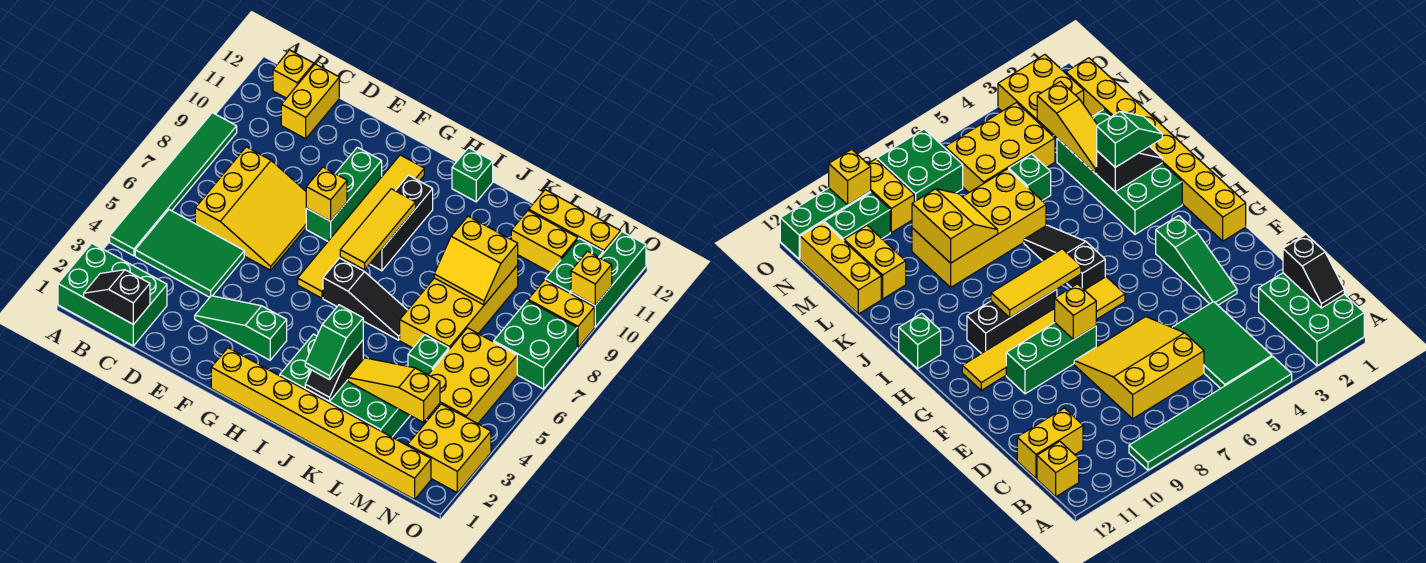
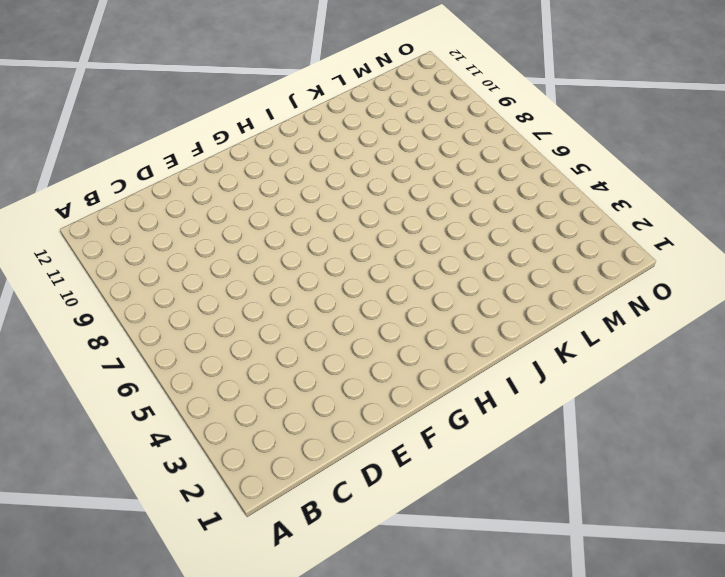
none -> green brick A1:C2 level 1
none -> green tile A4:A9 level 1
none -> green tile B4:D5 level 1
none -> yellow brick B12 level 1

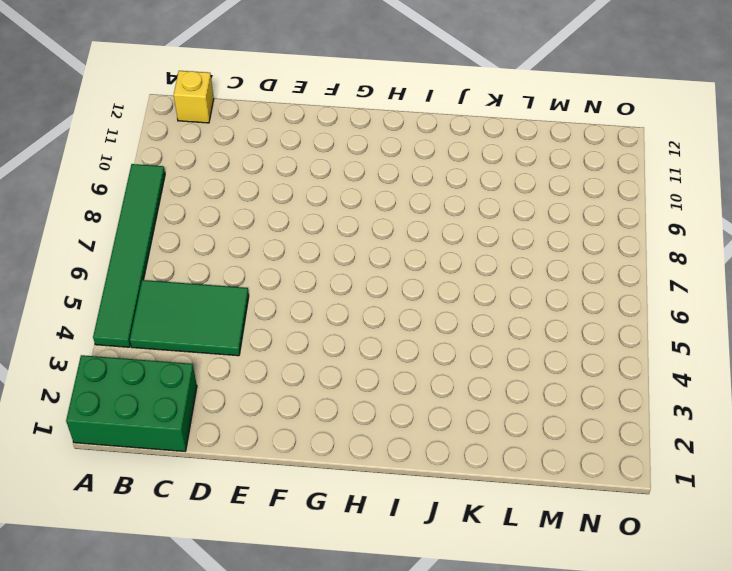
none -> yellow slope C6:E8 level 1 top C
none -> yellow brick C11:C12 level 1
none -> green slope E3:G3 level 1 top G
none -> green brick F8:F10 level 1

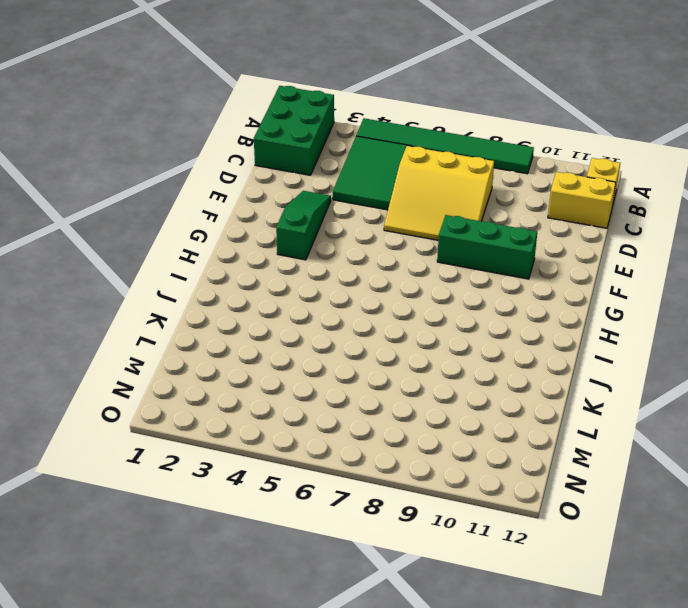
none -> yellow brick G1:N1 level 1
none -> yellow tile G6:G11 level 1
none -> black slope H6:J6 level 1 top H
none -> black brick H8:H10 level 1

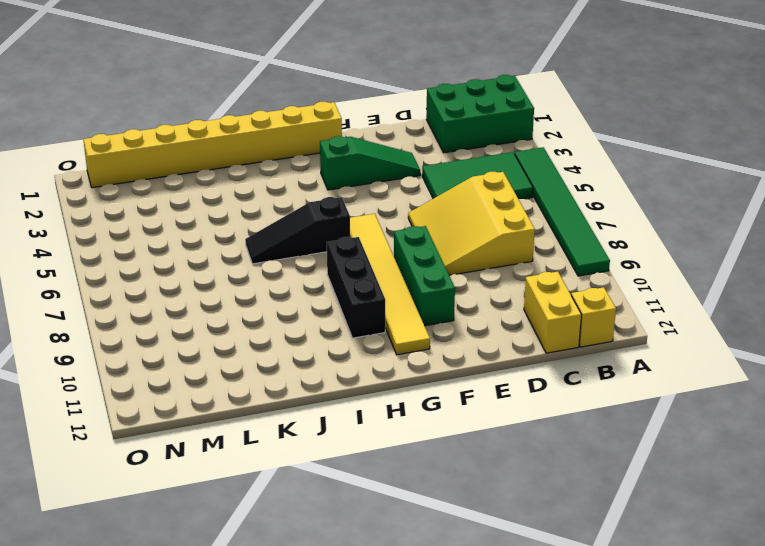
none -> green brick I2:L3 level 1
none -> green brick I12 level 1
none -> yellow brick K6:L9 level 1
none -> green brick L5 level 1

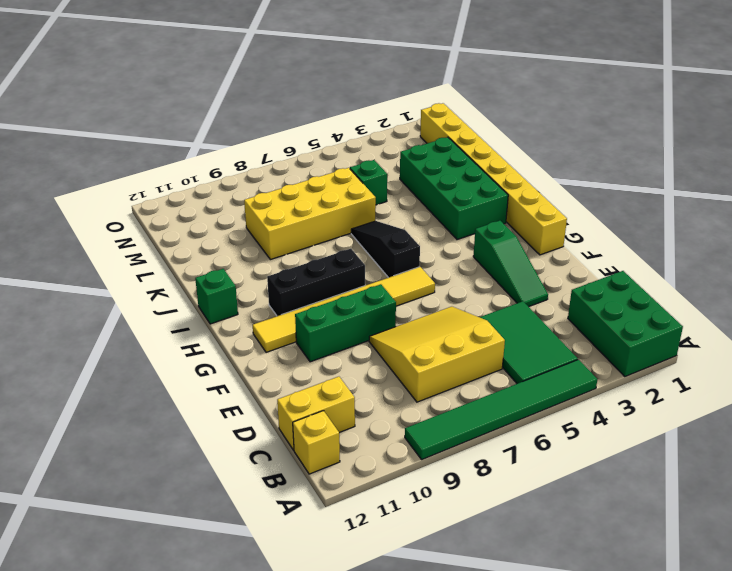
none -> yellow brick L11:M11 level 1
none -> yellow brick L12:N12 level 1
none -> yellow brick M4:N6 level 1
none -> yellow brick N2:O3 level 1

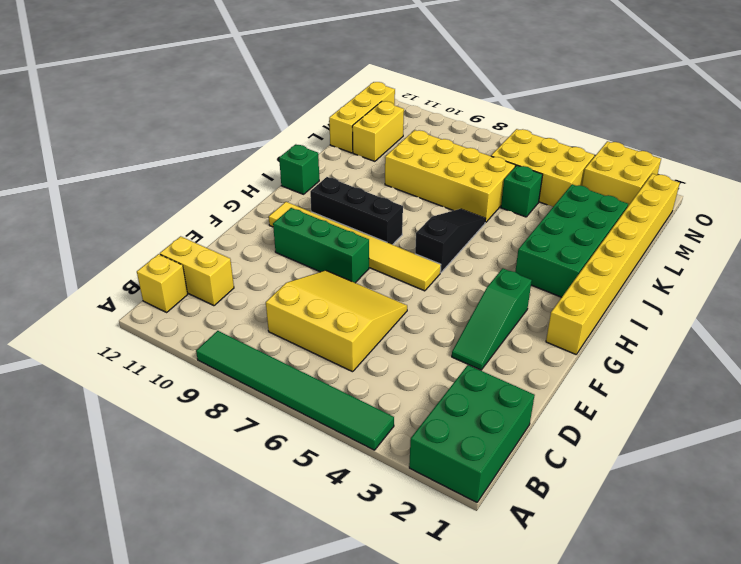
none -> green tile B4:D5 level 1
none -> green brick N7:O8 level 1
none -> yellow brick N9:O9 level 1
none -> green brick N10:N11 level 1

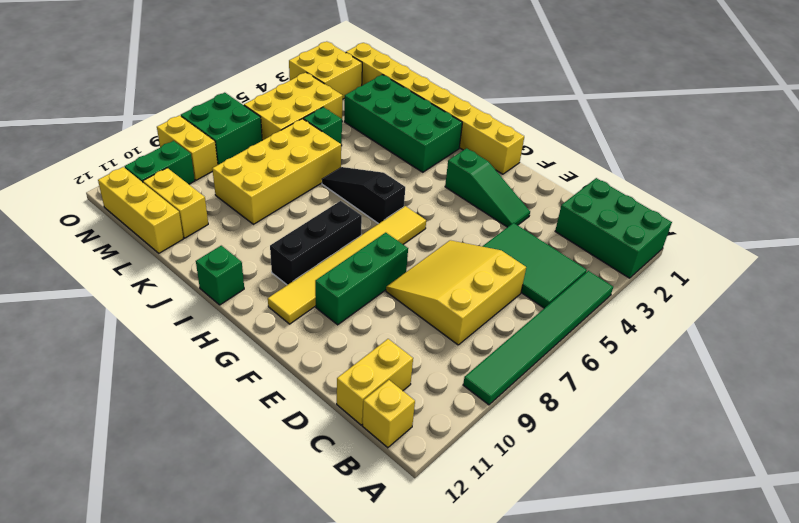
none -> green brick O10:O12 level 1
none -> black slope B1:C1 level 2 top C
none -> yellow brick F8 level 2
none -> yellow tile H7:H9 level 2

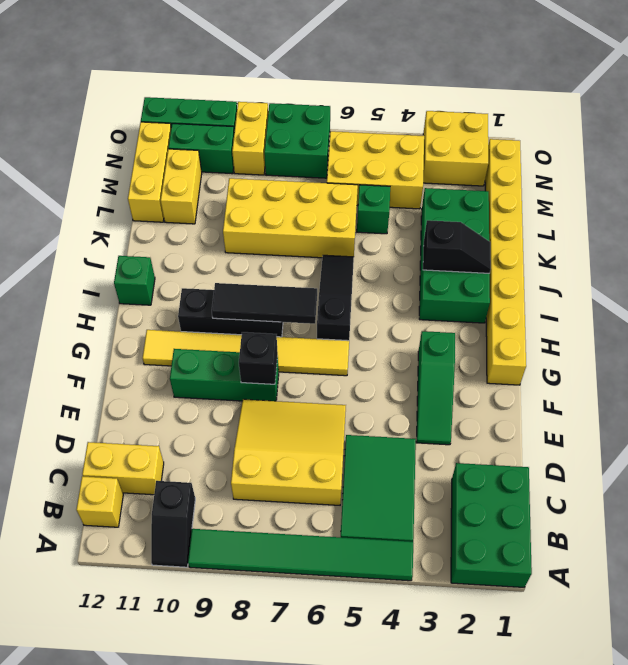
black slope A10:B10 level 1 top B -> black slope B1:C1 level 2 top C
black brick F8 level 2 -> yellow brick F8 level 2
black tile H7:H9 level 2 -> yellow tile H7:H9 level 2
none -> yellow slope K3:M3 level 2 top M
none -> yellow slope K8:L9 level 2 top 9
none -> yellow brick O10 level 2
none -> green slope J2:J3 level 3 top 3

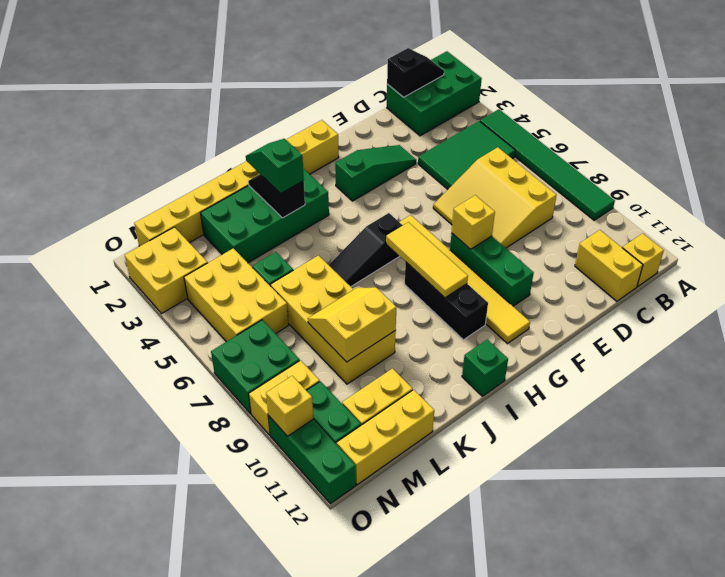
none -> yellow slope K3:M3 level 2 top M

